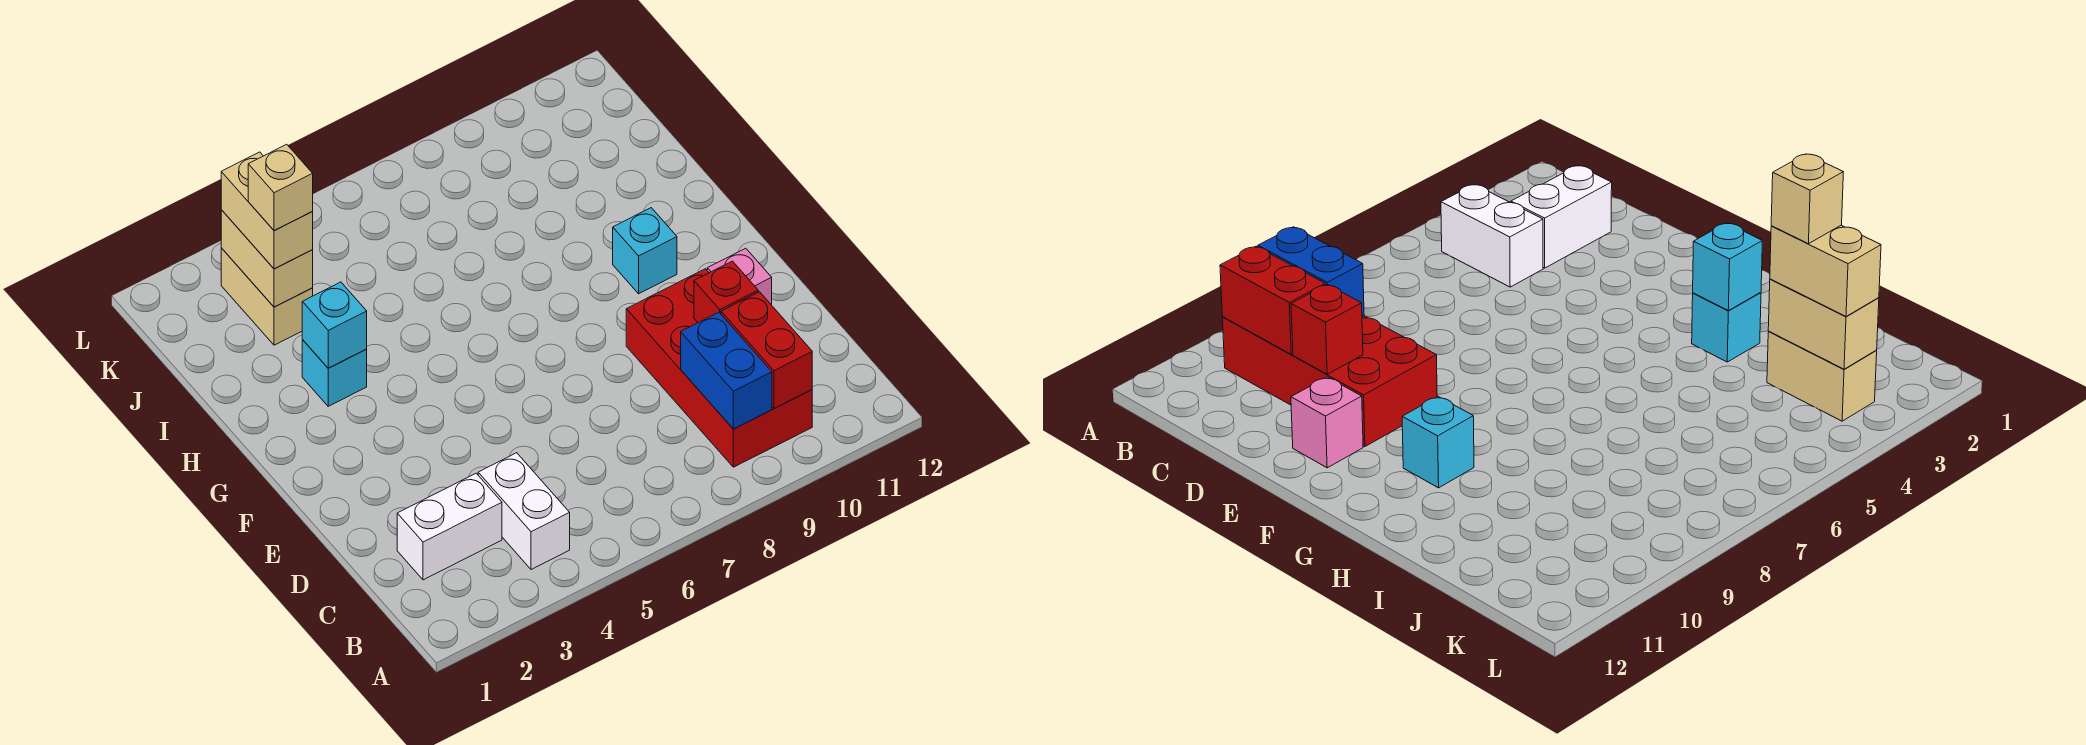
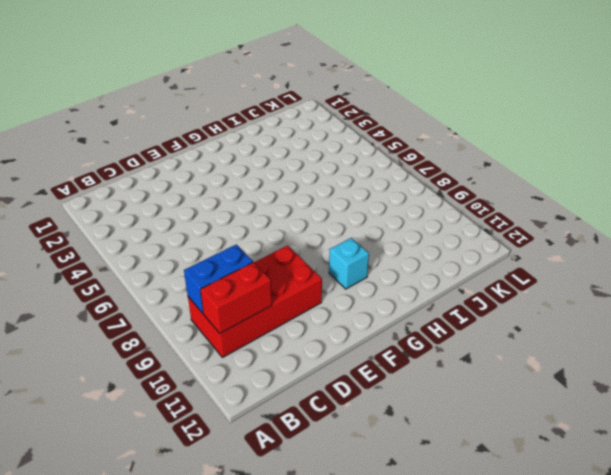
none -> white brick B4:C4 level 1
none -> white brick C2:C3 level 1
none -> pink brick E11 level 1

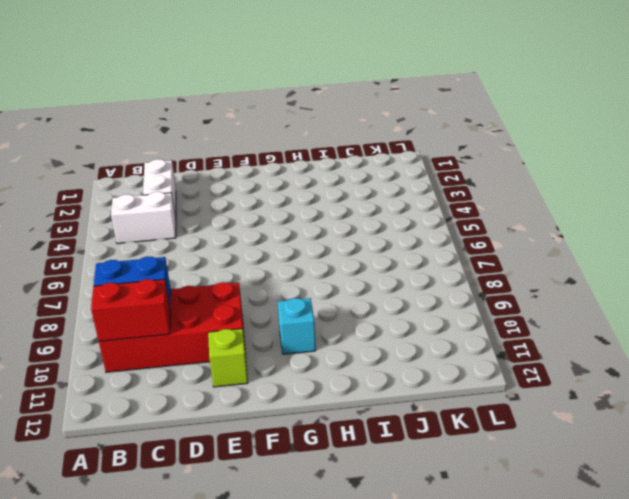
lime brick E11 level 1 -> pink brick E11 level 1
none -> cyan brick H3 level 1
none -> tan brick J3:K3 level 1
none -> red brick D10 level 2

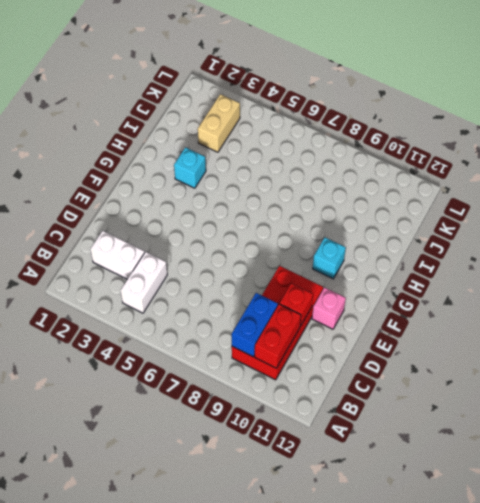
none -> cyan brick H3 level 2
none -> tan brick J3:K3 level 2
none -> tan brick J3:K3 level 3

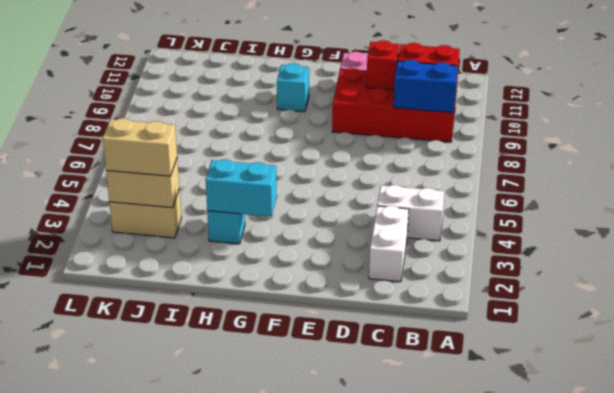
cyan brick G3:H3 level 2 -> cyan brick H3 level 2
none -> tan brick J3 level 4

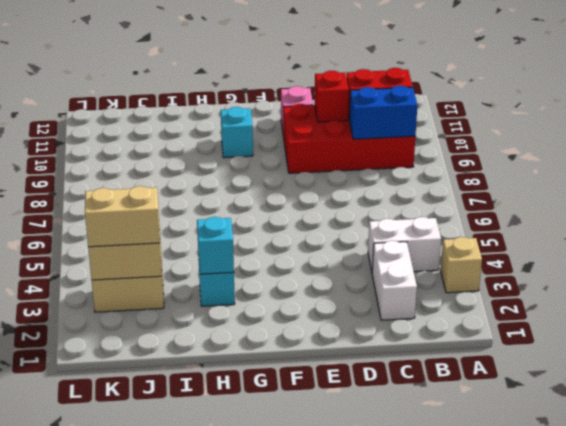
tan brick A3 level 1 -> tan brick J3 level 4

